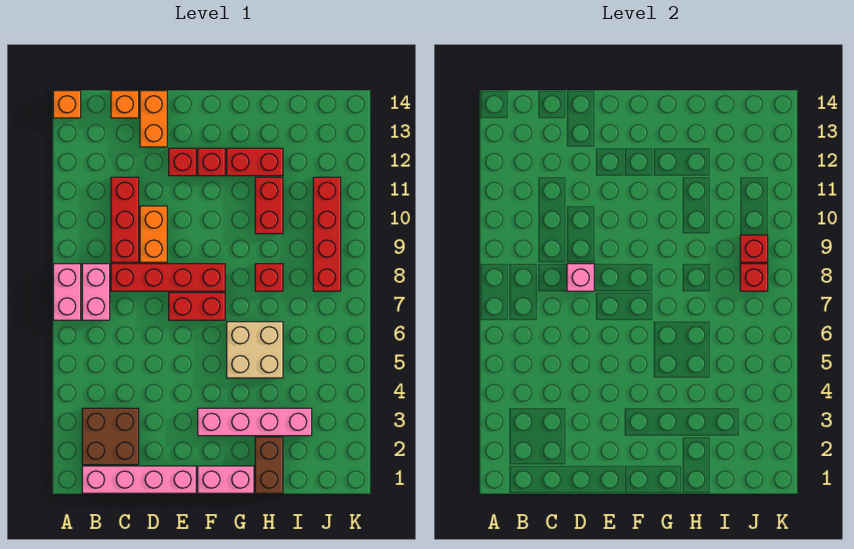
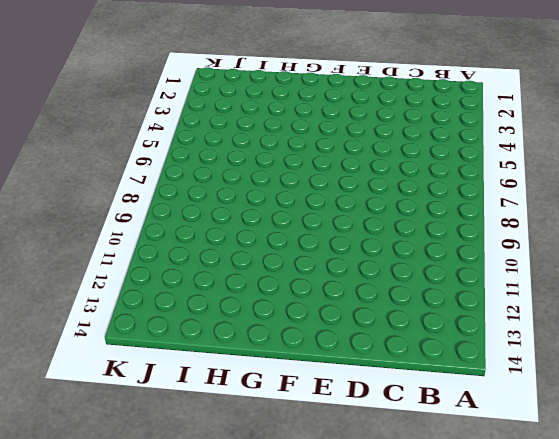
none -> pink brick A7:A8 level 1
none -> orange brick A14 level 1
none -> pink brick B1:E1 level 1

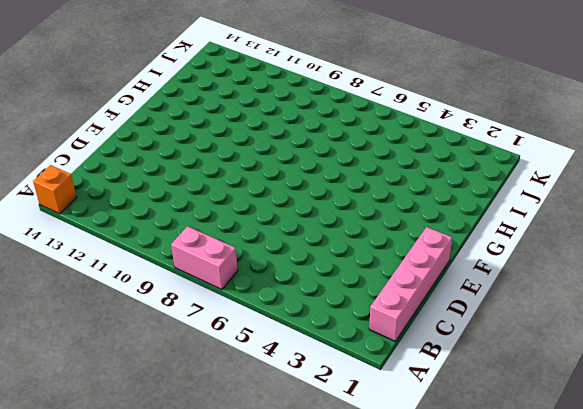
none -> brown brick B2:C3 level 1
none -> pink brick B7:B8 level 1
none -> red brick C8:F8 level 1

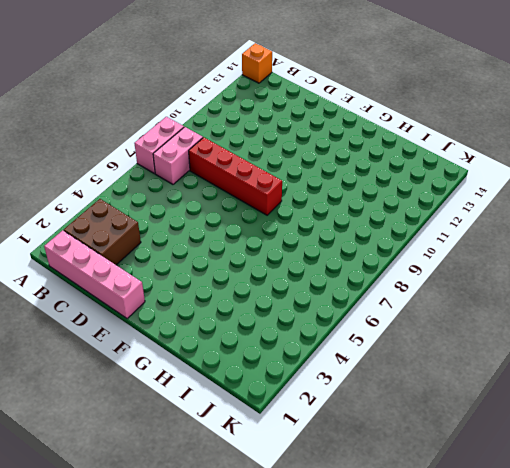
none -> red brick C9:C11 level 1
none -> orange brick C14 level 1
none -> orange brick D9:D10 level 1

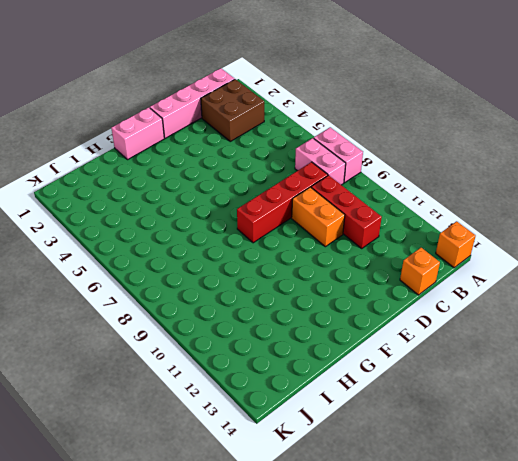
none -> orange brick D13:D14 level 1
none -> red brick E7:F7 level 1
none -> red brick E12 level 1

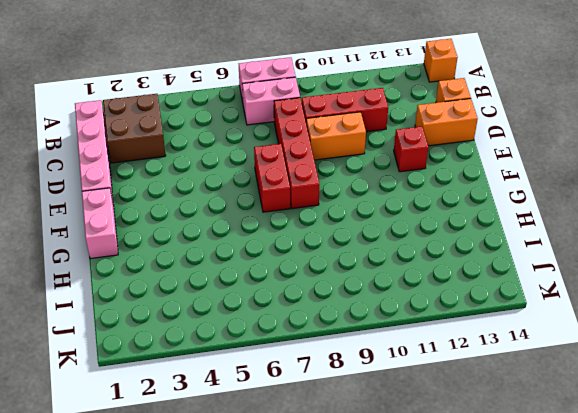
none -> pink brick F3:I3 level 1
none -> red brick F12 level 1
none -> tan brick G5:H6 level 1

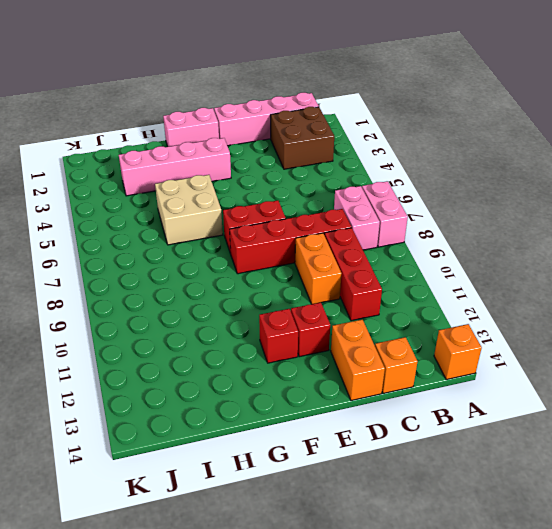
none -> red brick G12:H12 level 1
none -> brown brick H1:H2 level 1
none -> red brick H8 level 1

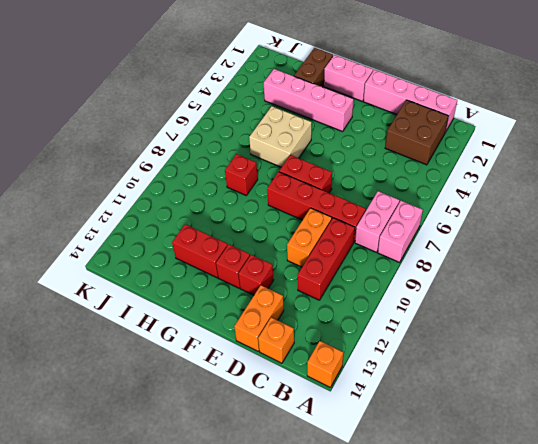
none -> red brick H10:H11 level 1
none -> red brick J8:J11 level 1
none -> pink brick D8 level 2

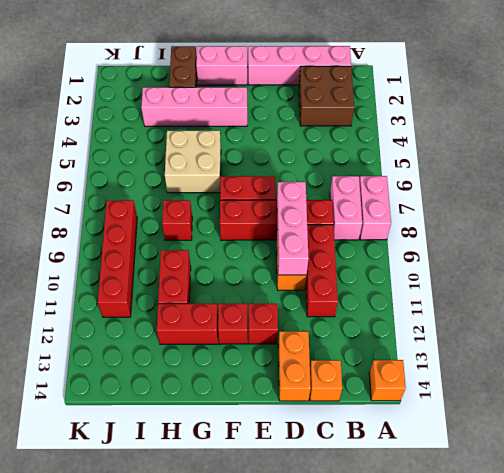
pink brick D8:D10 level 2 -> pink brick D8 level 2
none -> red brick J8 level 2
none -> red brick J9 level 2

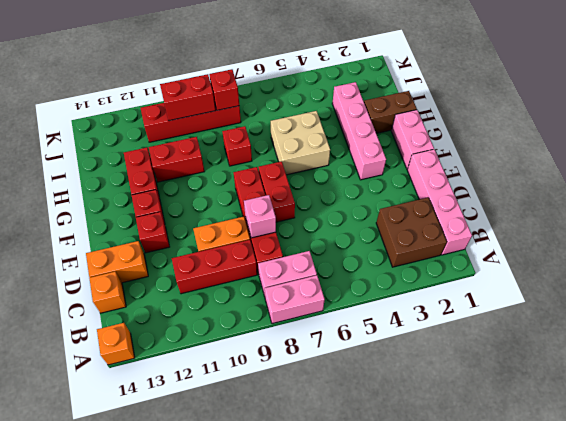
red brick J9:J10 level 2 -> red brick J9 level 2

